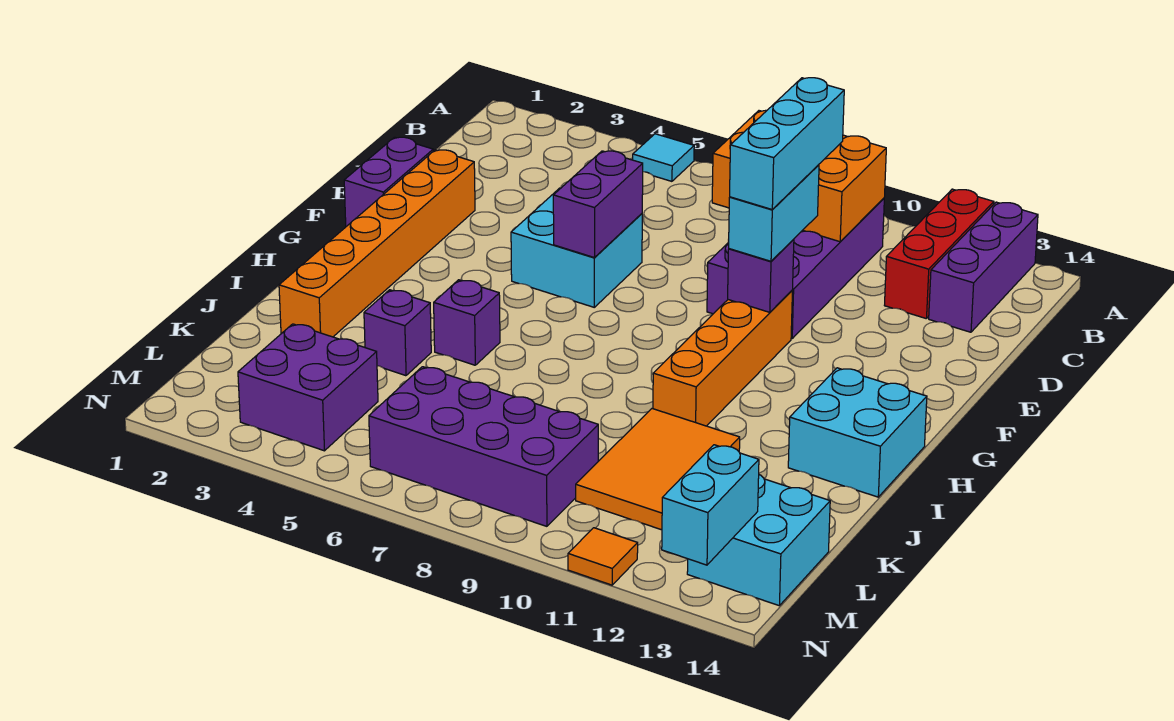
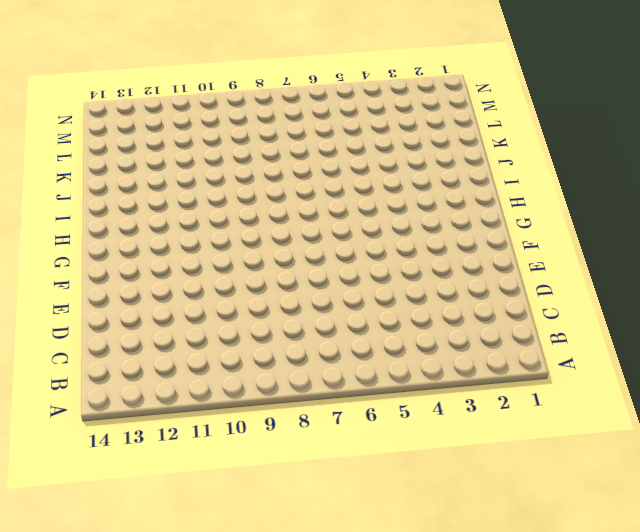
none -> cyan tile A5 level 1
none -> red brick A12:C12 level 1
none -> purple brick A13:C13 level 1

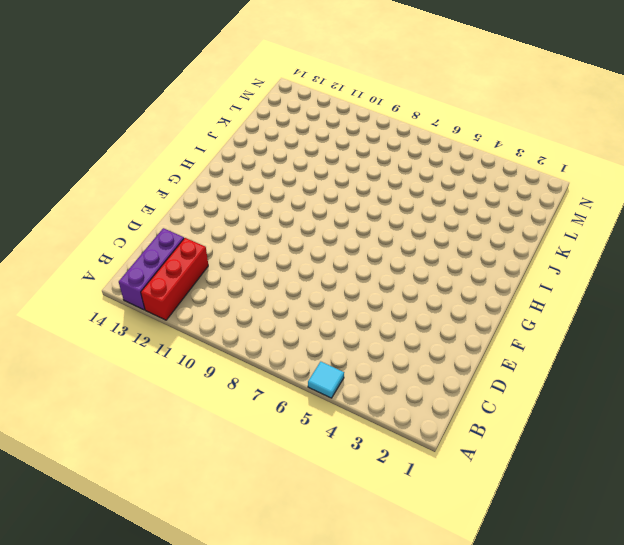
none -> purple brick B9:E10 level 1
none -> purple brick E1:F1 level 1
none -> orange brick E2:J2 level 1

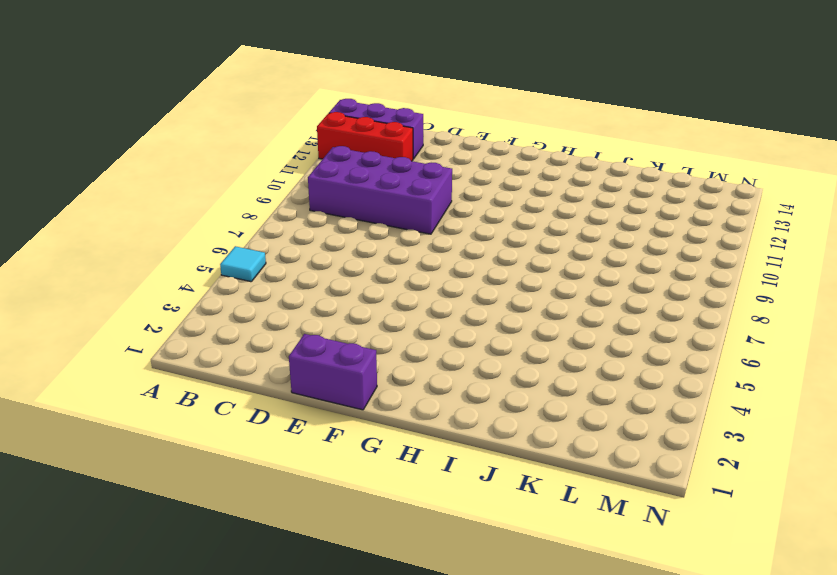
none -> orange brick E2:J2 level 1
none -> cyan brick E5:F6 level 1
none -> orange brick F10:I10 level 1

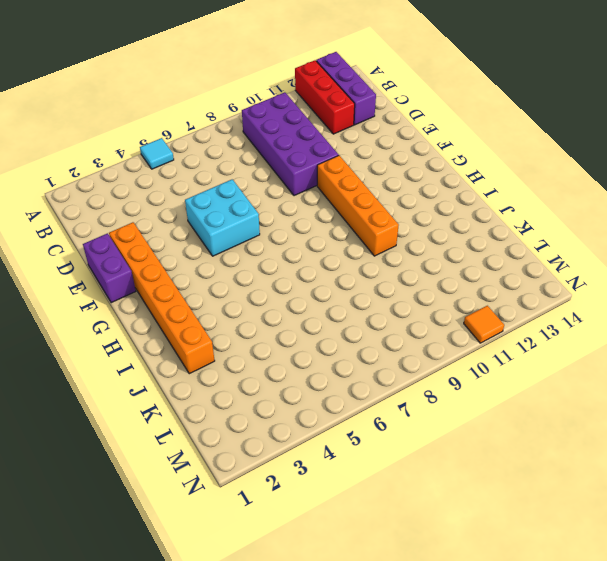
none -> cyan brick H13:I14 level 1
none -> purple brick I5 level 1
none -> purple brick J4 level 1

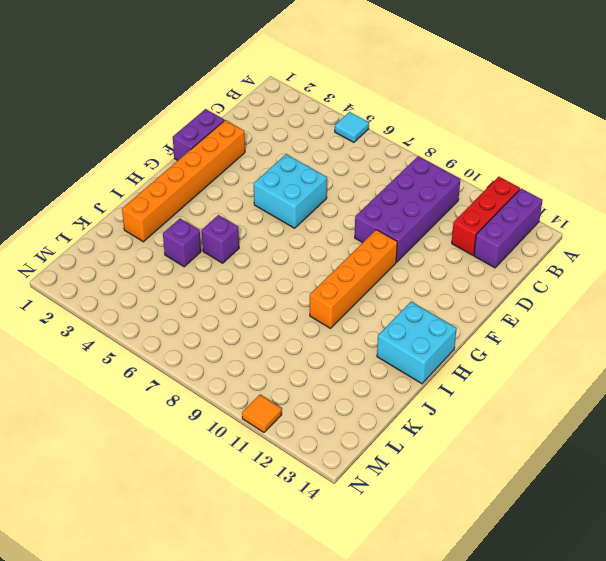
none -> orange tile J10:L11 level 1
none -> purple brick L3:M4 level 1
none -> purple brick L6:M9 level 1

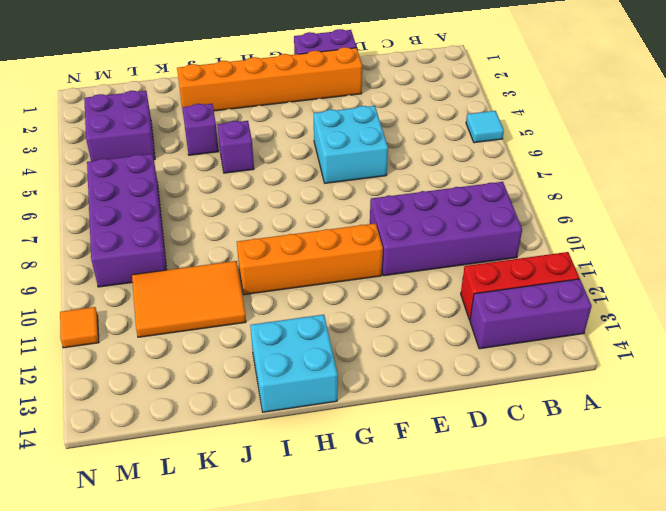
none -> cyan brick L13:M14 level 1
none -> orange brick B8:C10 level 2
none -> purple brick E6:F6 level 2

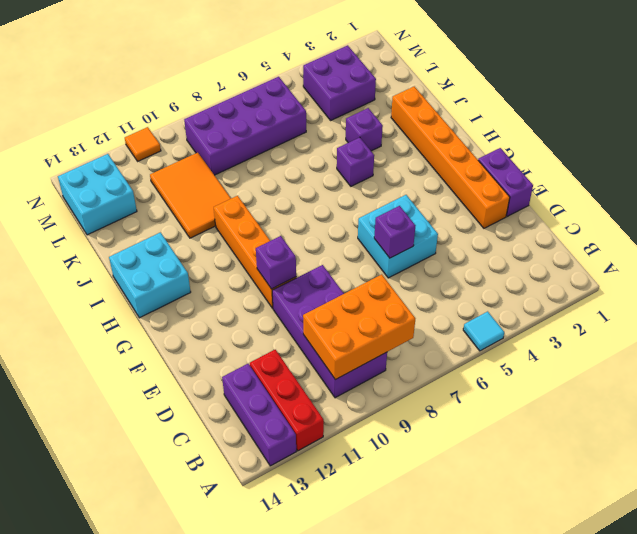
purple brick E6 level 2 -> purple brick E6:F6 level 2
none -> cyan brick M13:N13 level 2
none -> cyan brick E10:F10 level 3
none -> cyan brick D10:F10 level 4

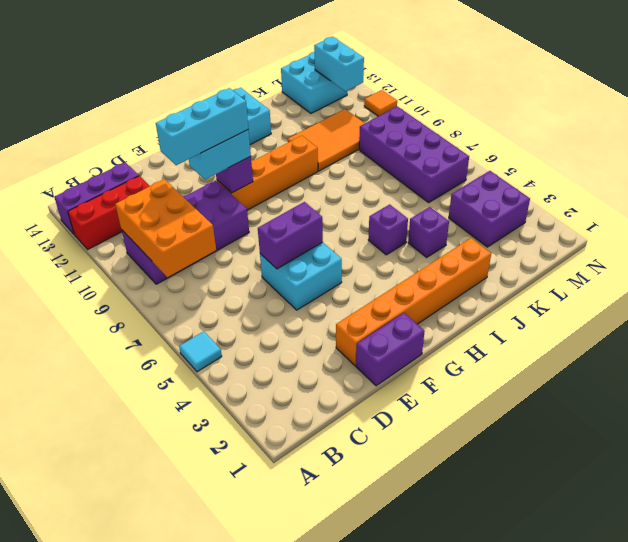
cyan brick M12:M13 level 2 -> cyan brick M13:N13 level 2

